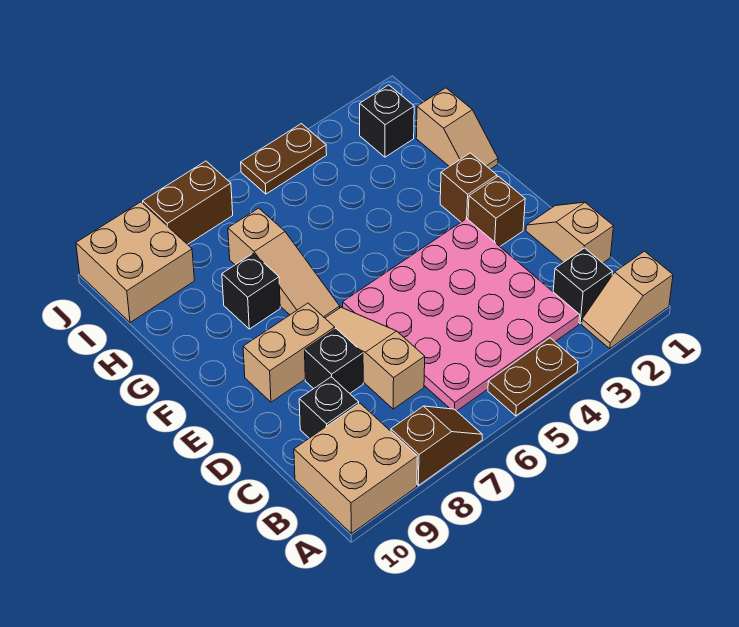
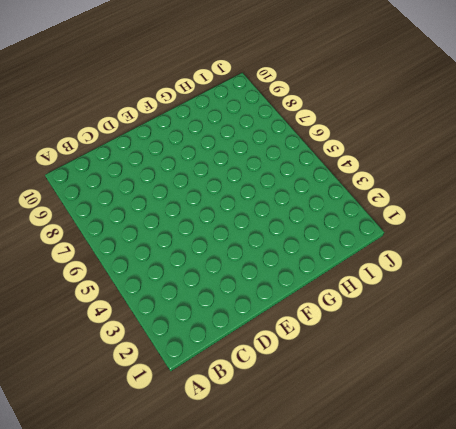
none -> tan slope A1:A2 level 1 top 1
none -> brown plate A4:A5 level 1
none -> brown slope A7:A8 level 1 top 8

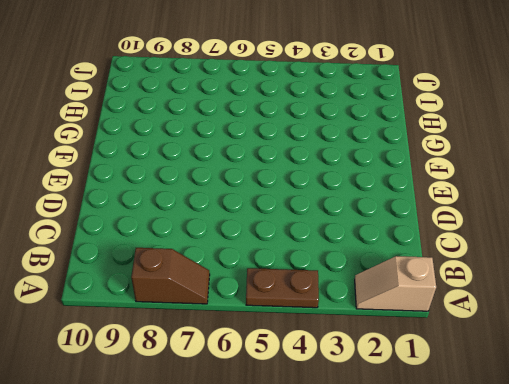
none -> tan brick A9:B10 level 1
none -> black brick B2 level 1
none -> pink plate B3:E6 level 1

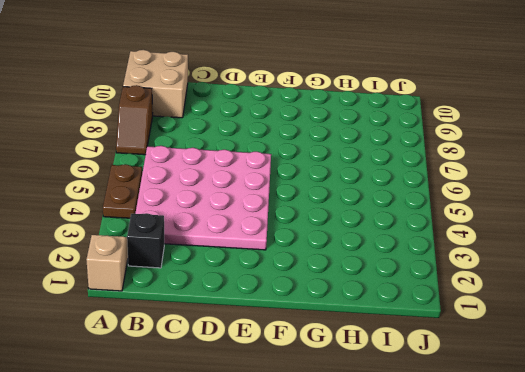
none -> tan slope C1:D1 level 1 top C
none -> tan slope C7:E7 level 1 top C
none -> black brick C9 level 1

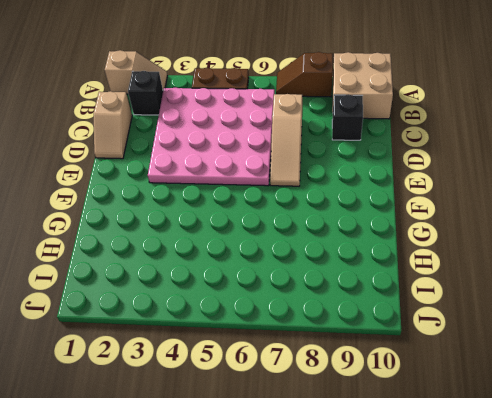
none -> black brick D8 level 1
none -> brown brick E2 level 1
none -> tan brick E8:E9 level 1

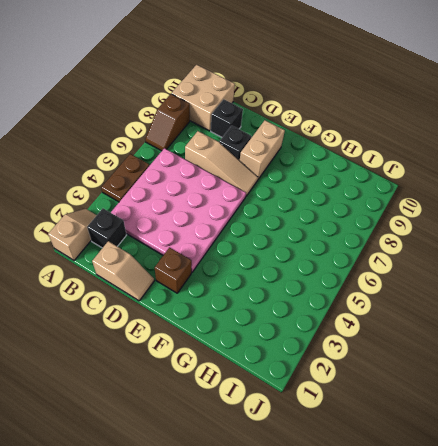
none -> brown brick F2 level 1
none -> tan slope F7:H7 level 1 top H
none -> tan slope G1:H1 level 1 top H

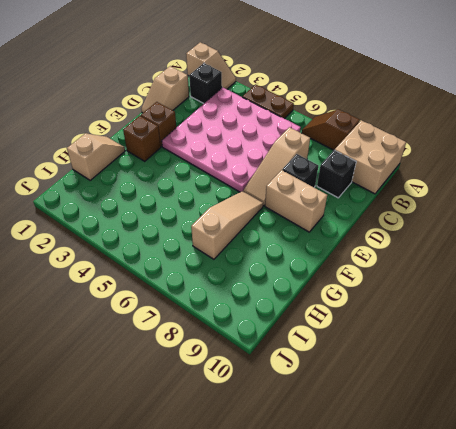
none -> black brick G8 level 1
none -> black brick I2 level 1
none -> tan brick I9:J10 level 1

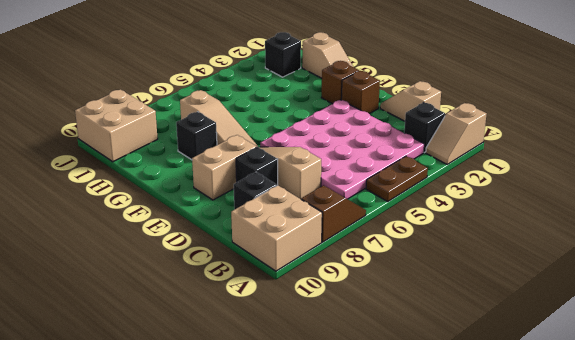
none -> brown plate J4:J5 level 1
none -> brown brick J7:J8 level 1

